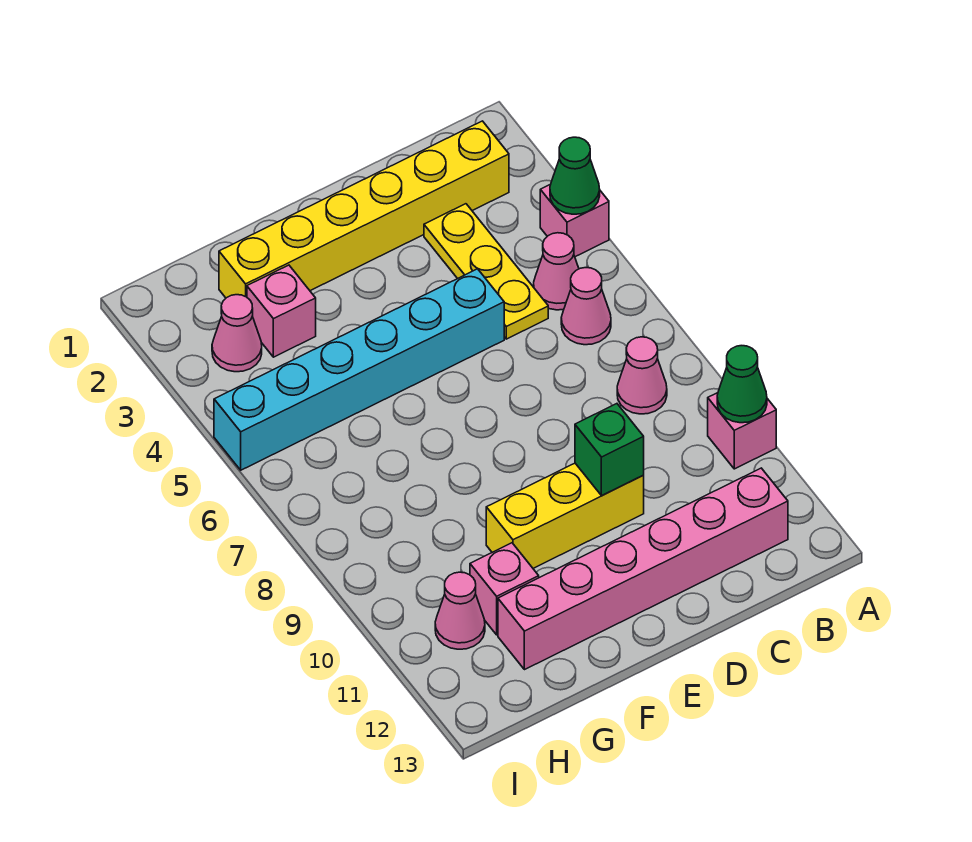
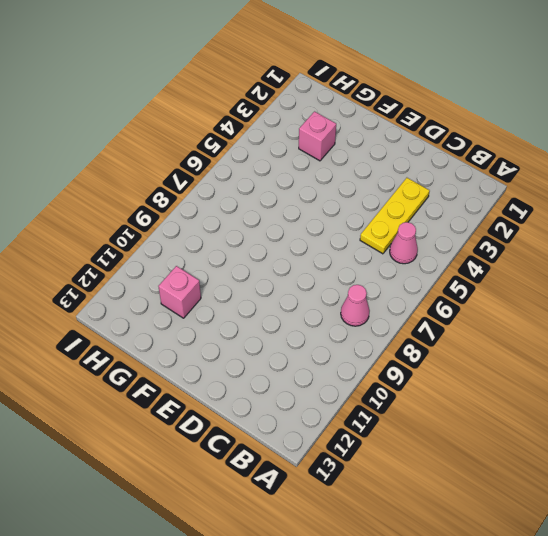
none -> pink brick A4 level 1
none -> pink brick A10 level 1
none -> yellow brick B2:G2 level 1

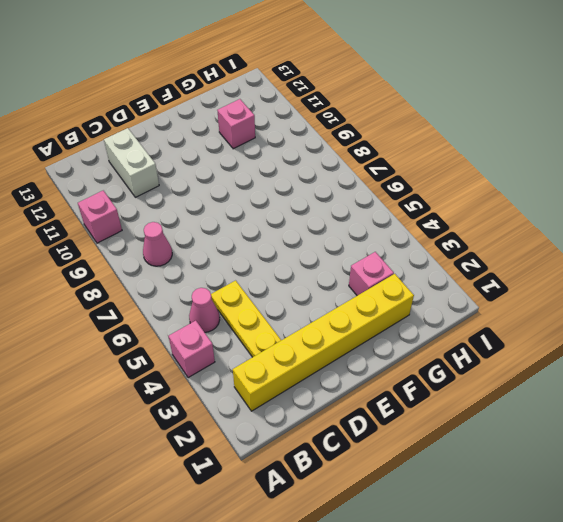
white brick C11:C12 level 1 -> pink brick B12:G12 level 1
none -> pink cone B6 level 1
none -> cyan brick D5:I5 level 1
none -> yellow brick D10:F10 level 1

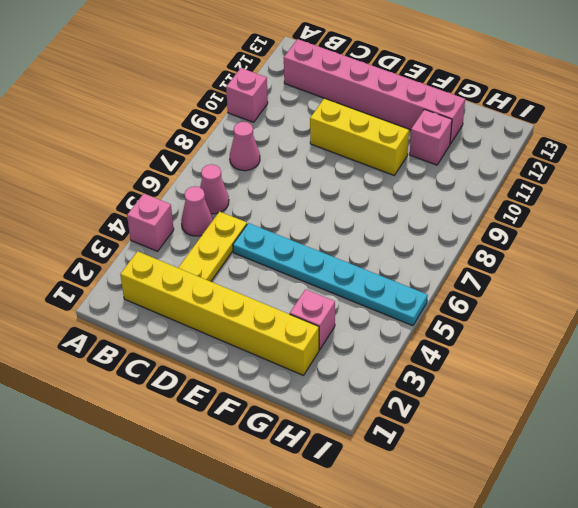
cyan plate D5:I5 level 1 -> cyan brick D5:I5 level 1
none -> pink cone H3 level 1
none -> pink cone H11 level 1
none -> green cone A4 level 2

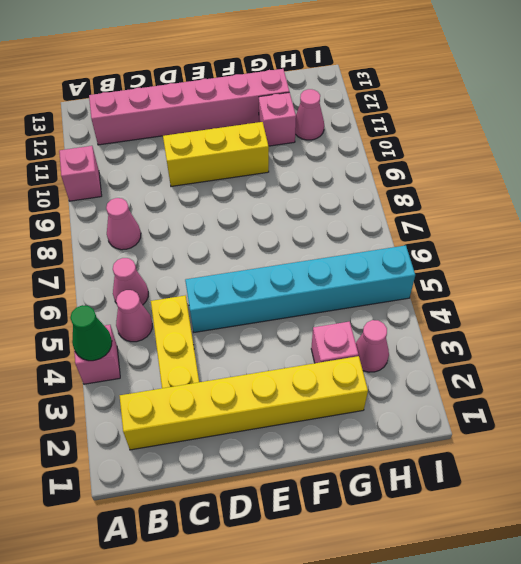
none -> green cone A10 level 2
none -> green brick D10 level 2

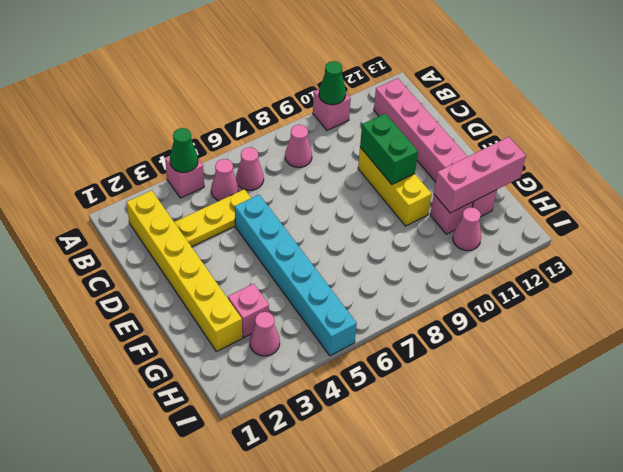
green brick D10:E10 level 2 -> green brick D10 level 2
pink brick G11:G13 level 2 -> none

